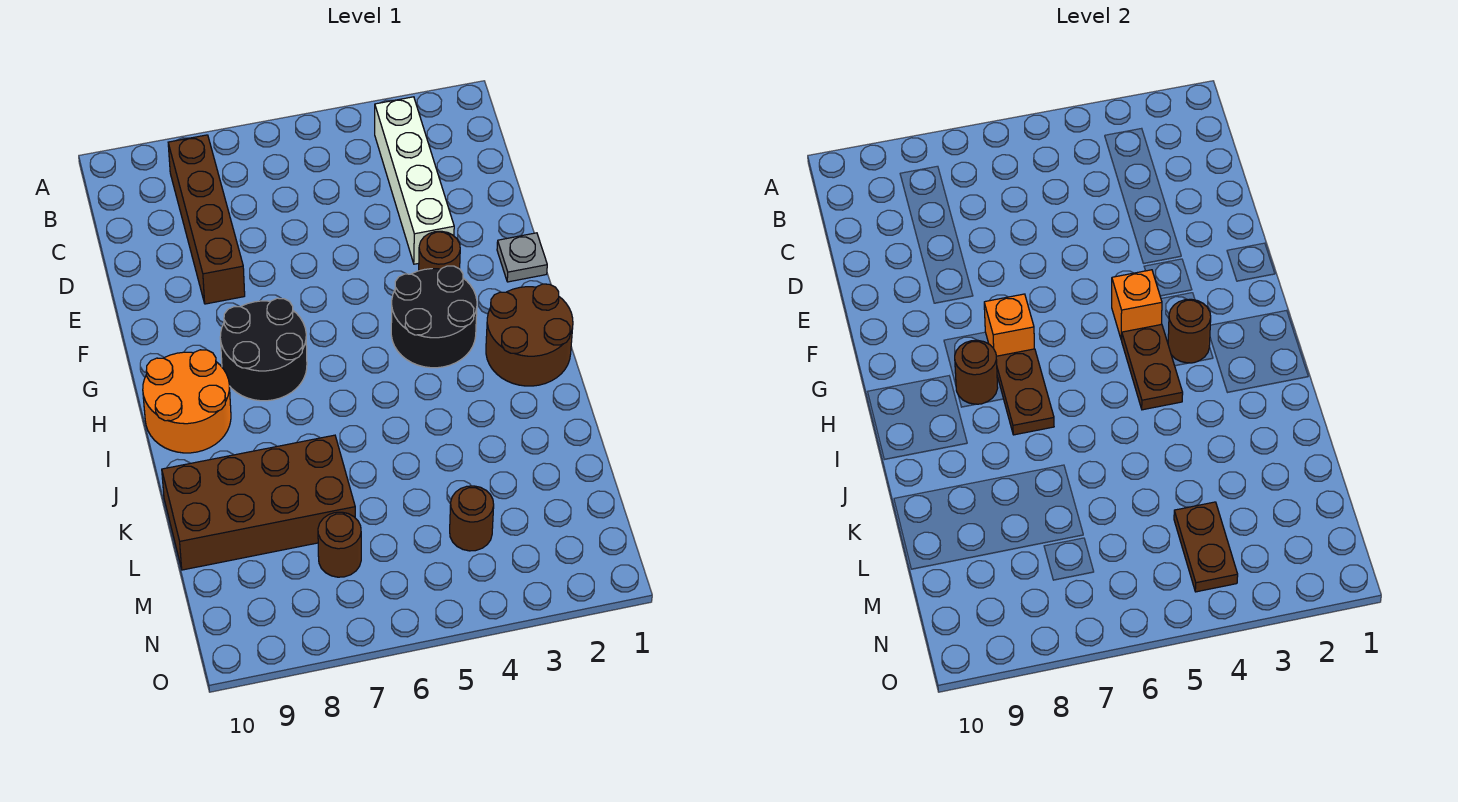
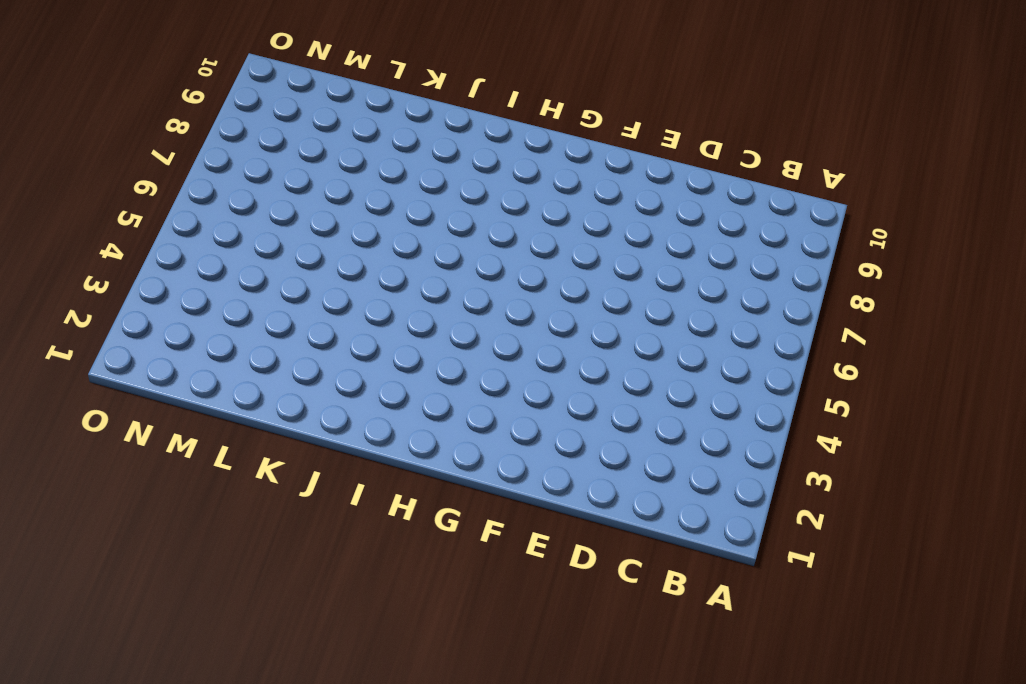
none -> white brick B3:E3 level 1
none -> brown brick B8:E8 level 1
none -> grey plate F1 level 1

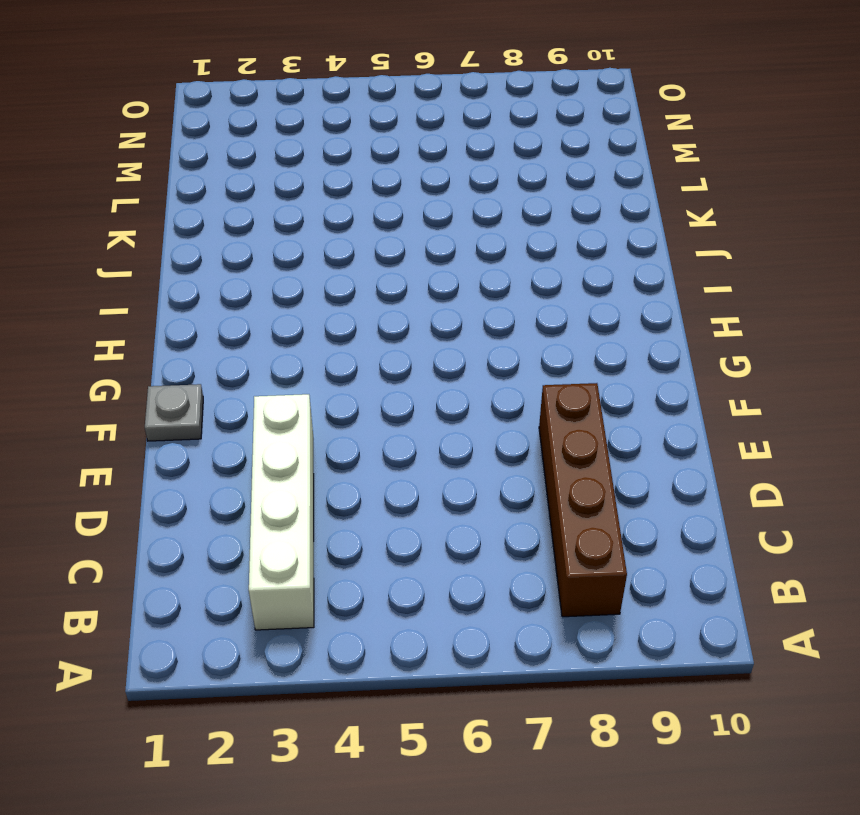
none -> brown round brick F3 level 1
none -> black round brick G3:H4 level 1
none -> black round brick G7:H8 level 1

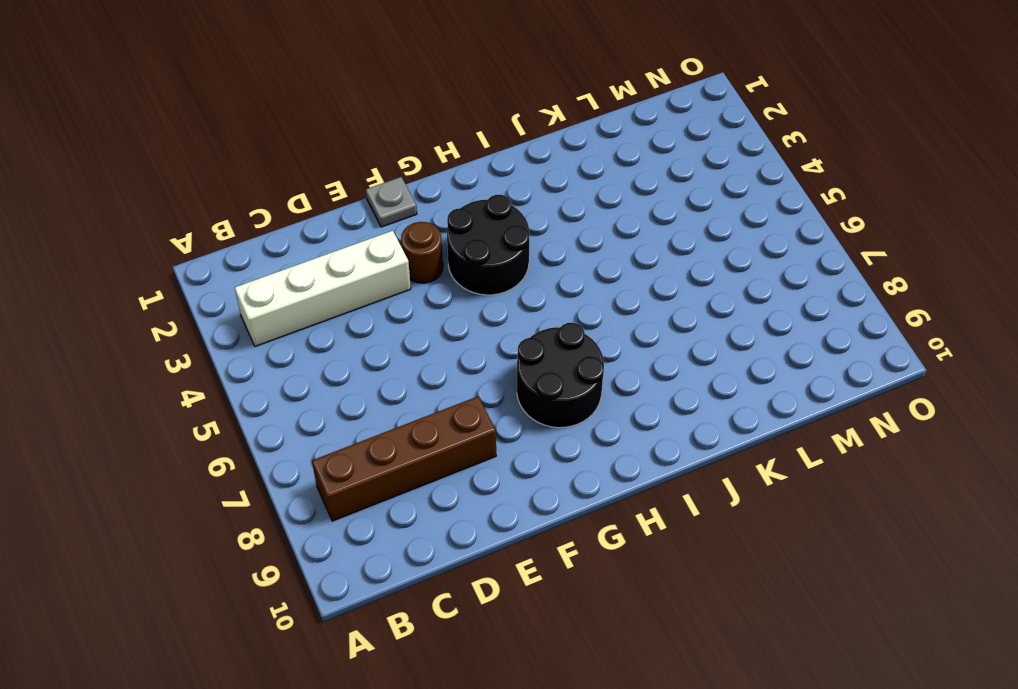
none -> brown round brick H1:I2 level 1
none -> orange round brick H9:I10 level 1
none -> brown brick K7:L10 level 1

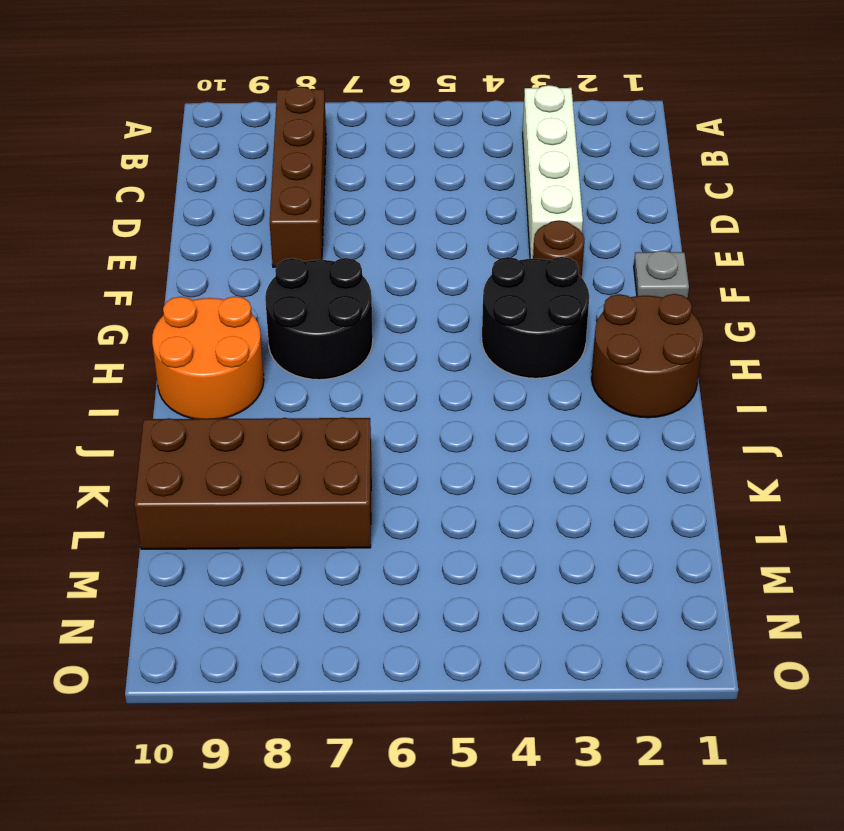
none -> brown round brick M4 level 1
none -> brown round brick M7 level 1
none -> orange brick G4 level 2

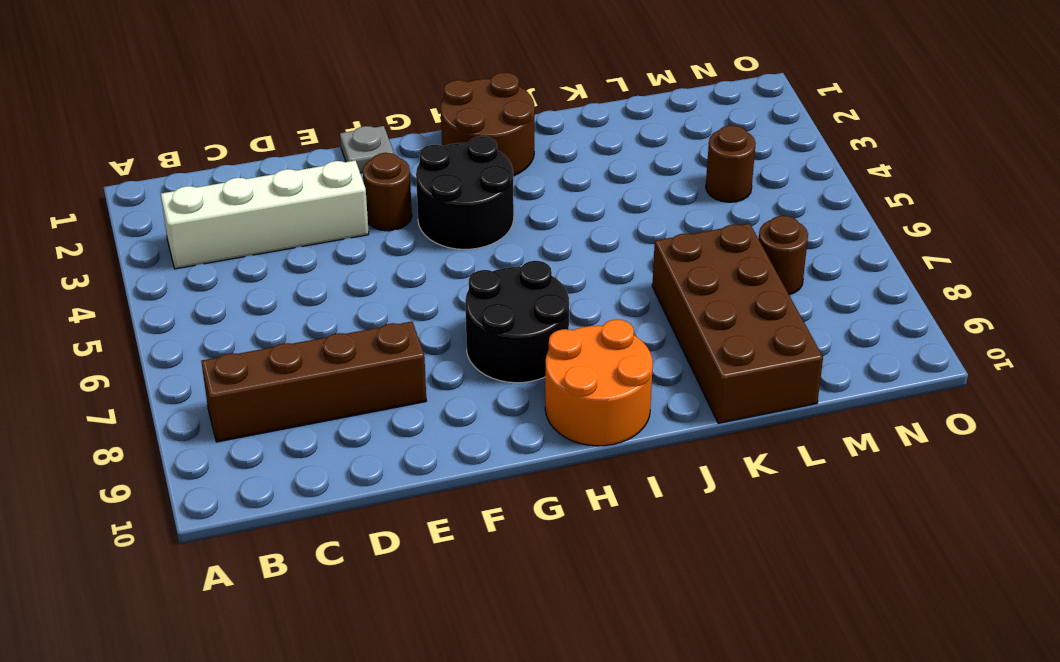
none -> orange brick G4 level 2
none -> orange brick G7 level 2
none -> brown round brick H3 level 2

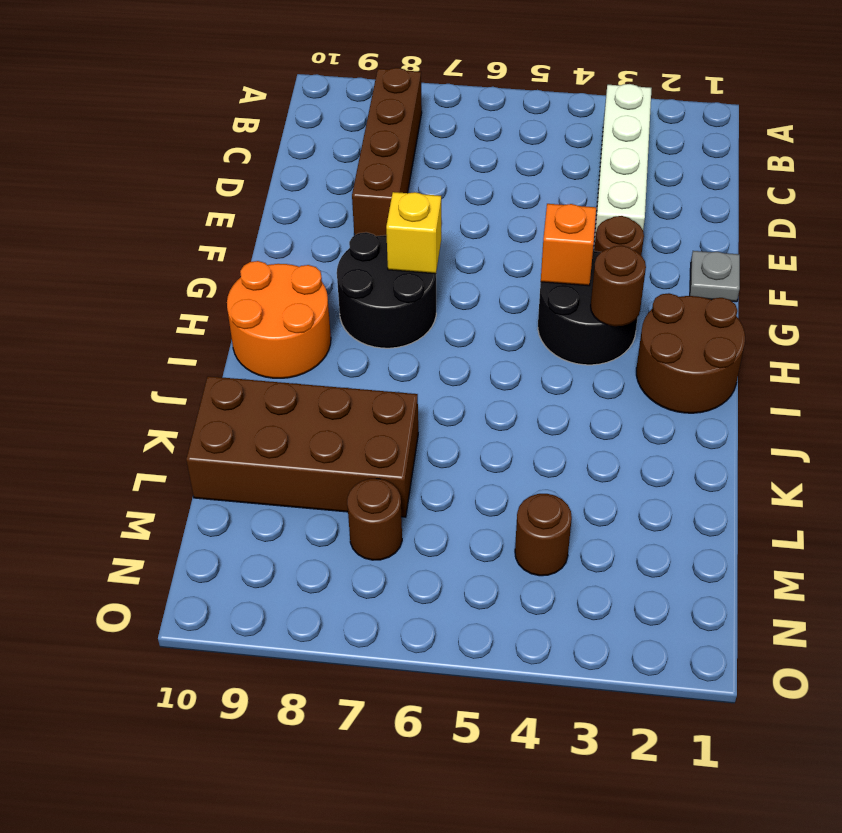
yellow brick G7 level 2 -> orange brick G7 level 2
none -> brown plate H4:I4 level 2
none -> brown plate H7:I7 level 2
none -> brown round brick H8 level 2

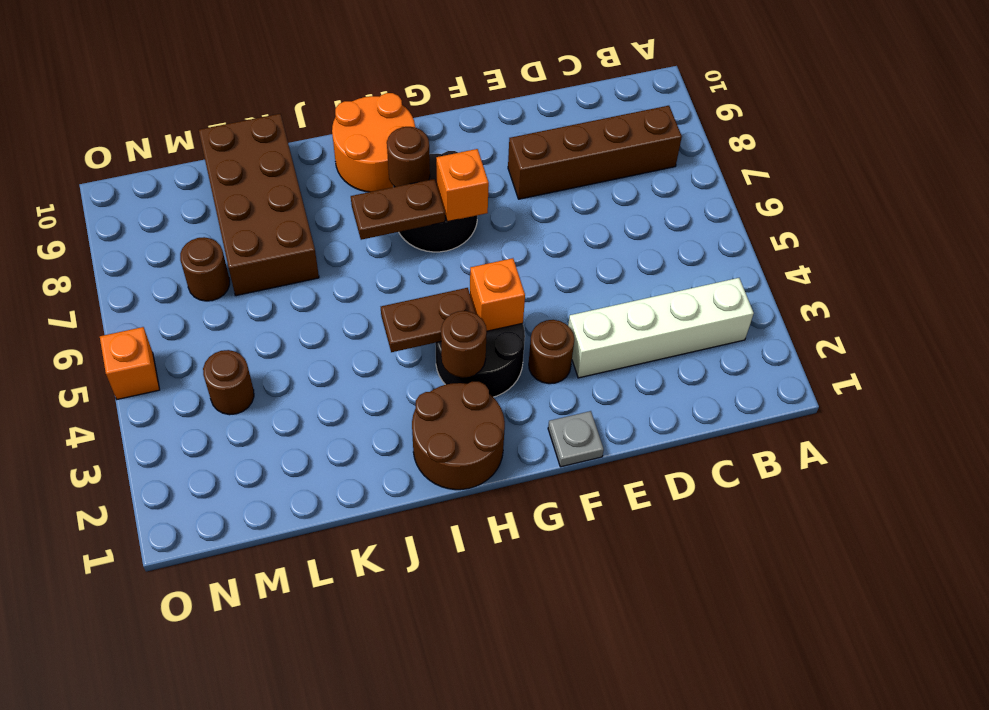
orange brick O5 level 1 -> none
none -> brown plate M4:N4 level 2

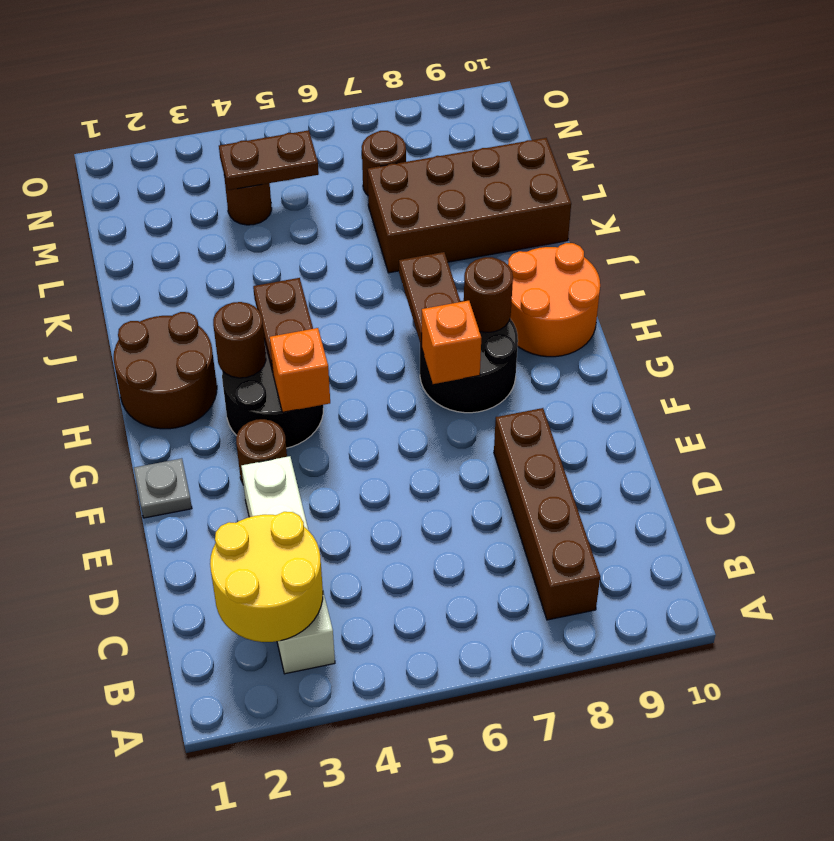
yellow round brick B2:C3 level 2 -> none
brown plate M4:M5 level 2 -> brown plate M4:N4 level 2

